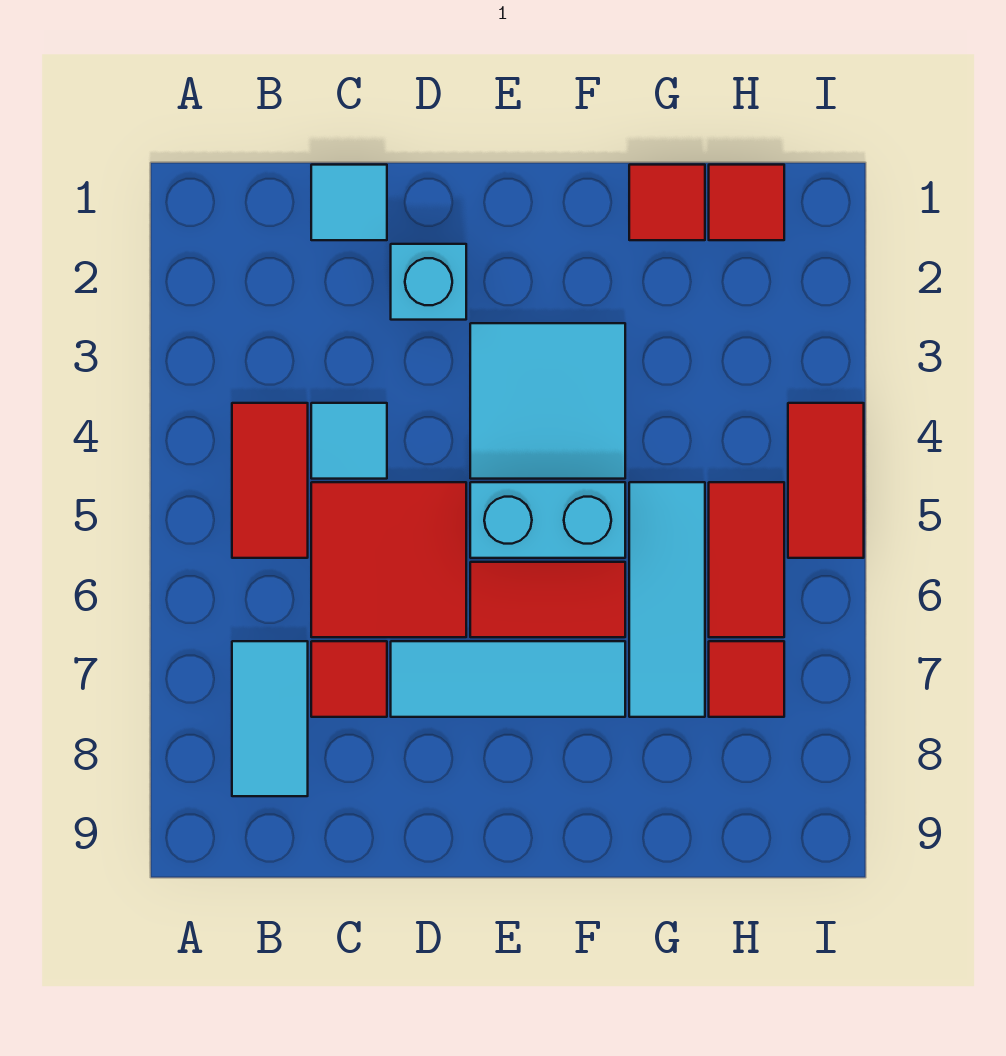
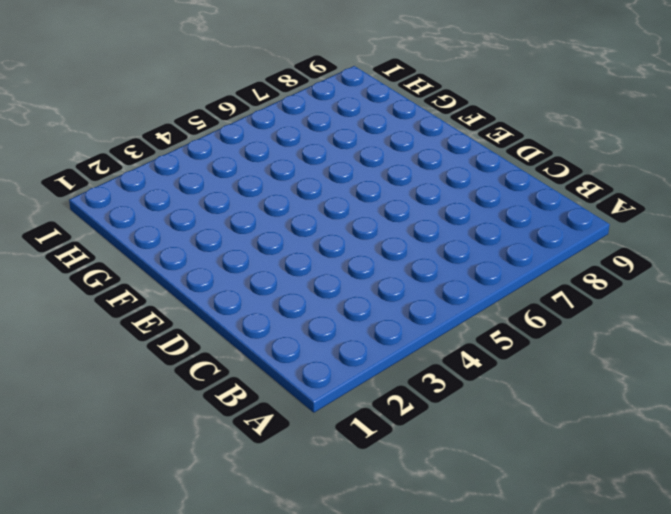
none -> red tile B4:B5 level 1
none -> cyan tile B7:B8 level 1
none -> cyan tile C1 level 1

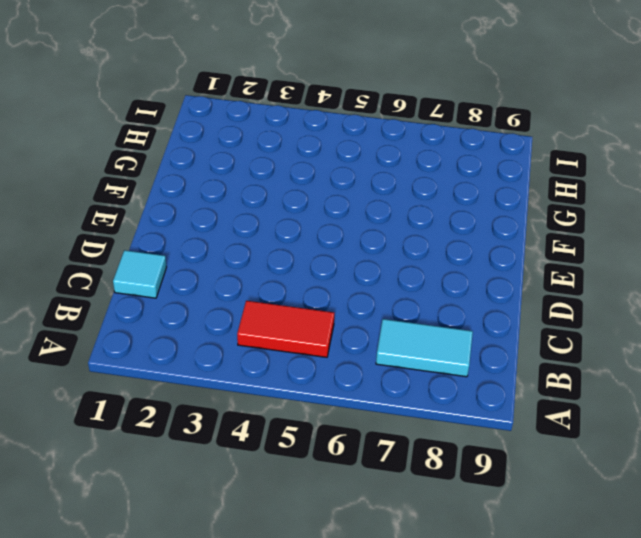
none -> cyan tile C4 level 1
none -> red tile C5:D6 level 1
none -> red tile C7 level 1

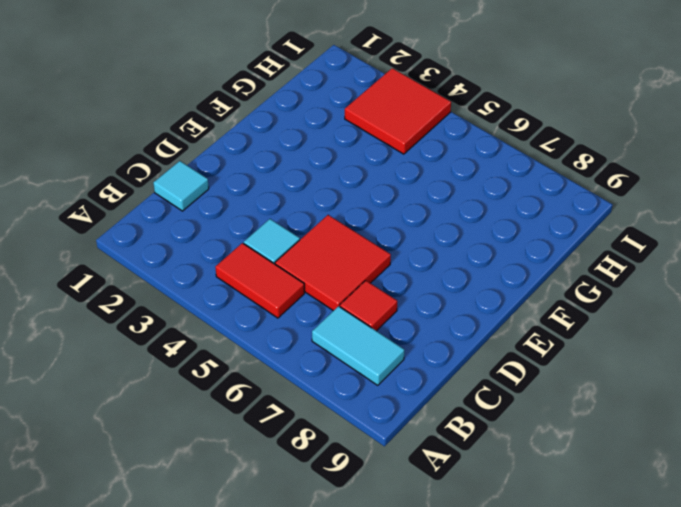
red tile H3:I4 level 1 -> red tile I4:I5 level 1
none -> cyan brick D2 level 1
none -> cyan tile D7:F7 level 1
none -> cyan tile E3:F4 level 1

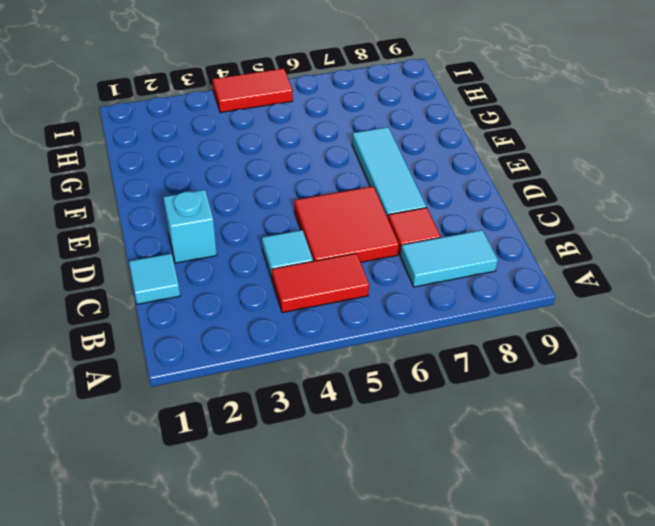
none -> cyan tile E3:F4 level 1
none -> cyan brick E5:F5 level 1
none -> red tile E6:F6 level 1

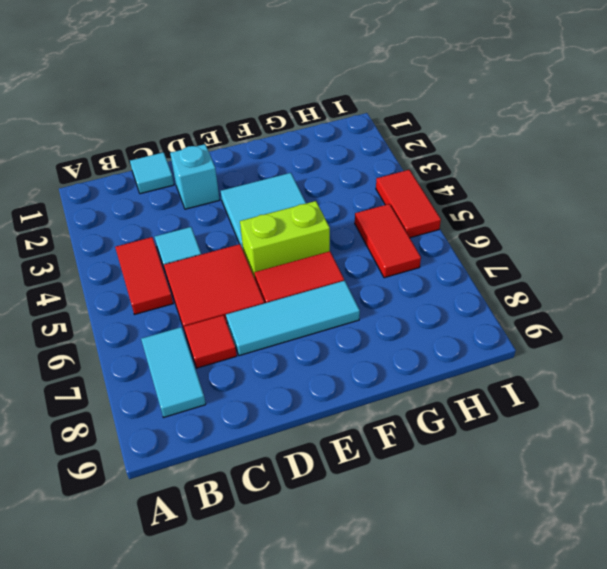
lime brick E5:F5 level 1 -> cyan brick E5:F5 level 1
none -> red tile G1 level 1
none -> cyan tile G5:G7 level 1
none -> red tile H1 level 1

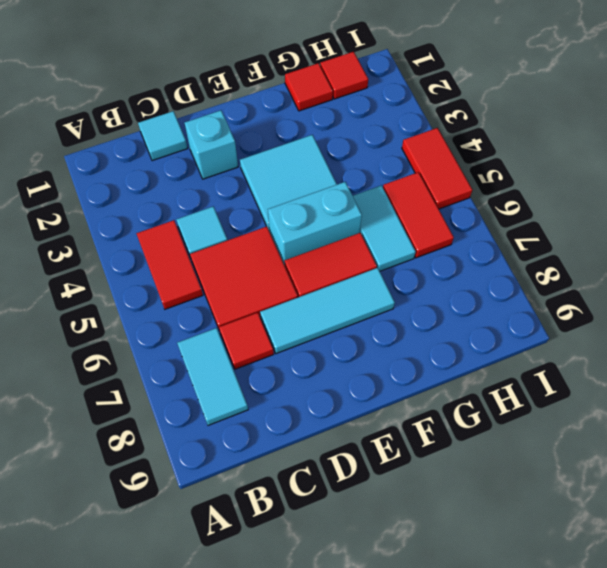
cyan tile G5:G6 level 1 -> cyan tile G5:G7 level 1
none -> red tile H7 level 1

